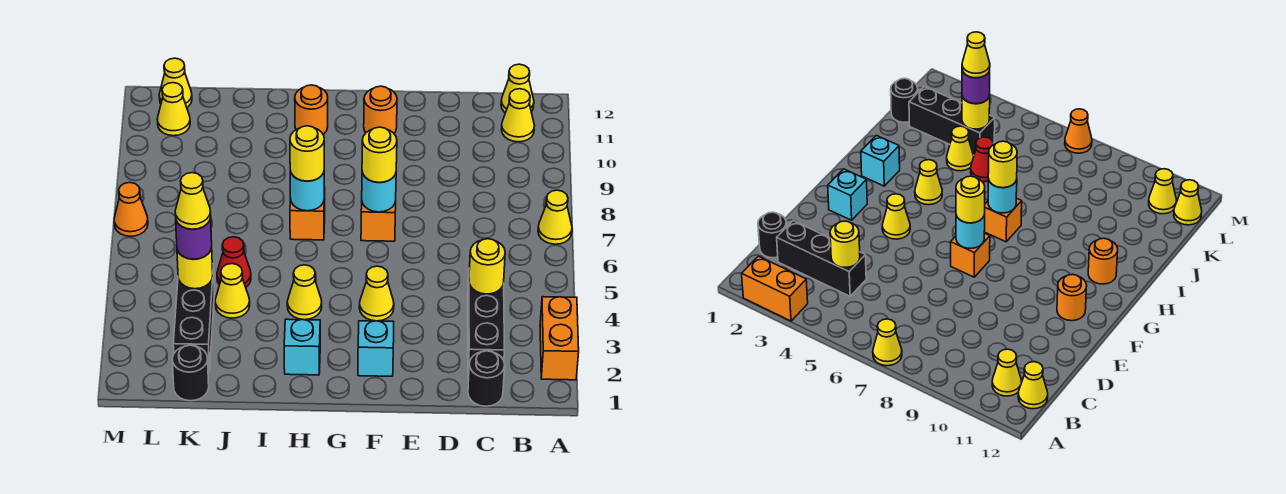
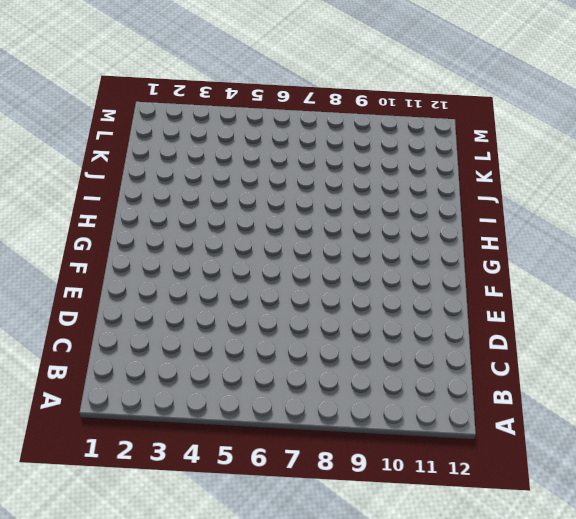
none -> orange brick A2:A3 level 1
none -> yellow cone A7 level 1
none -> yellow cone B11 level 1

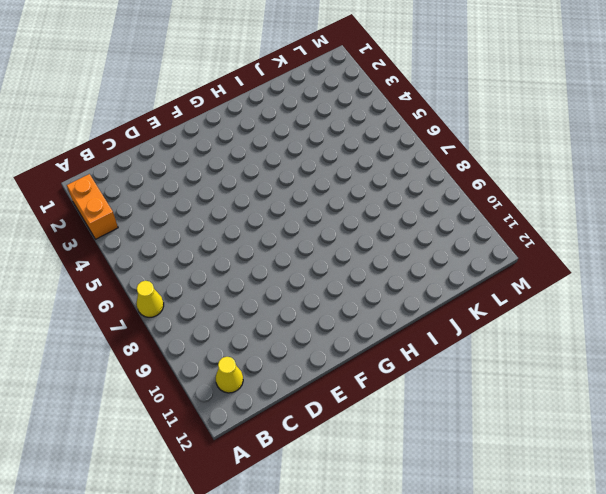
none -> yellow cone B12 level 1
none -> black round brick C1 level 1
none -> black brick C2:C4 level 1

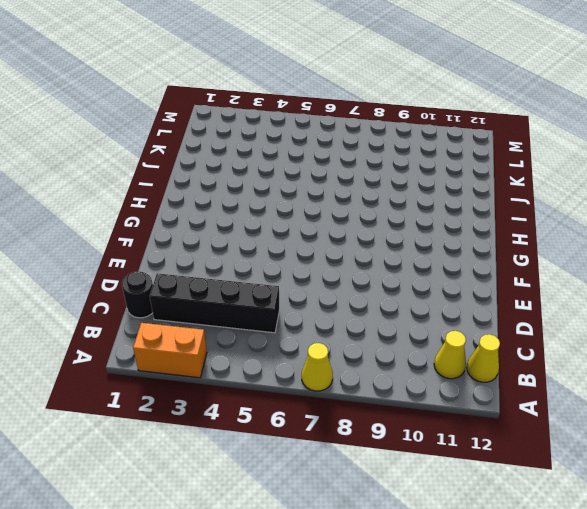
black brick C2:C5 level 1 -> black brick C2:C4 level 1
none -> cyan brick F2 level 1
none -> yellow cone F4 level 1
none -> orange brick F7 level 1

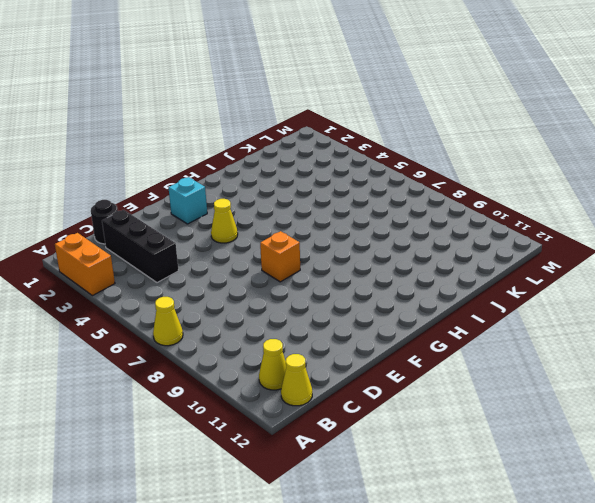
none -> orange round brick F11 level 1
none -> cyan brick H2 level 1
none -> yellow cone H4 level 1

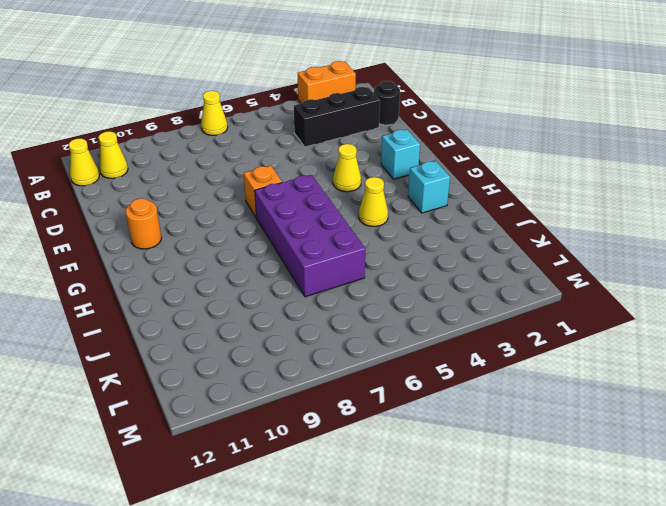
purple brick G6:J7 level 1 -> orange brick H7 level 1
none -> orange round brick H11 level 1
none -> yellow cone J4 level 1
none -> red cone J5 level 1

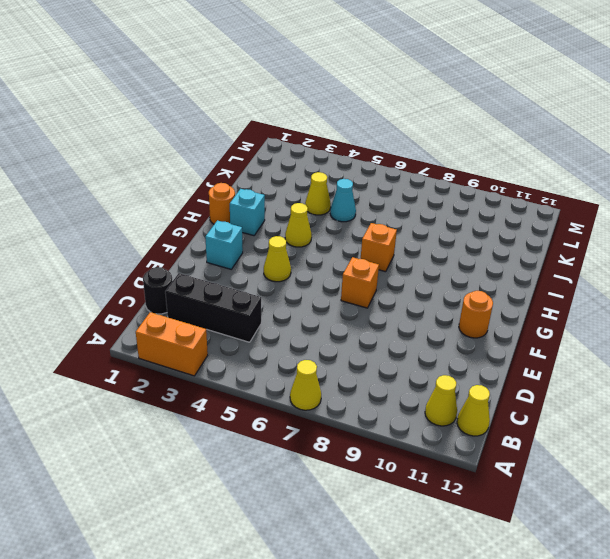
orange round brick H1 level 1 -> orange round brick H11 level 1
cyan cone J5 level 1 -> red cone J5 level 1
none -> black round brick K1 level 1
none -> black brick K2:K4 level 1
none -> yellow cone L11 level 1

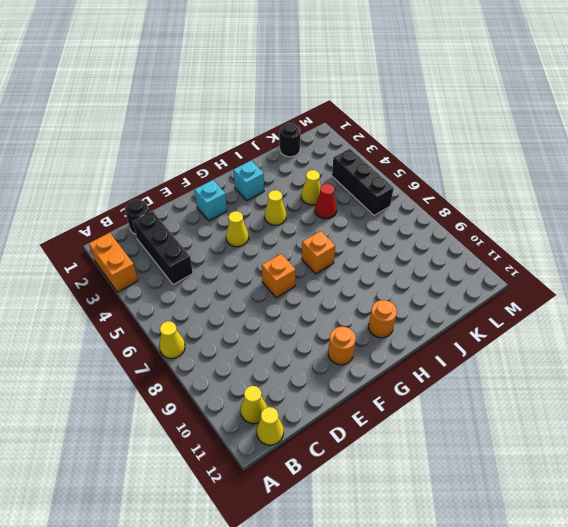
black brick L4:L6 level 1 -> black brick K2:K4 level 1
none -> yellow cone L11 level 1
none -> yellow cone L12 level 1
none -> orange cone M7 level 1

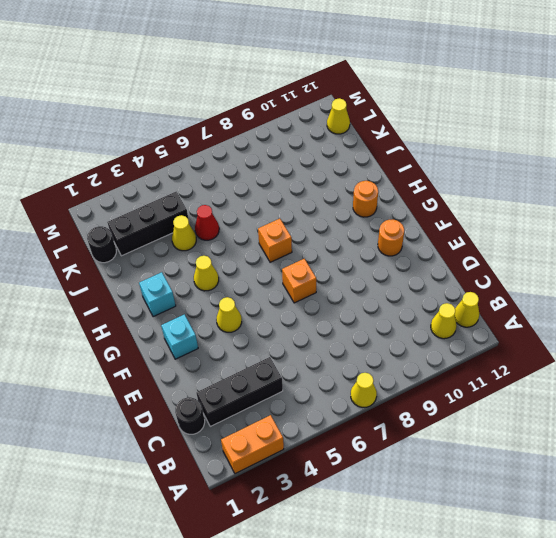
none -> yellow cone L11 level 1
none -> orange cone M7 level 1
none -> yellow round brick C4 level 2

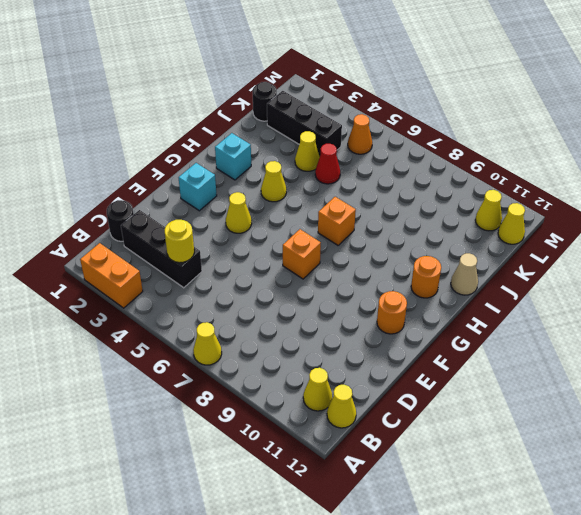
tan cone I12 level 1 -> none
orange cone L5 level 1 -> orange cone M7 level 1
none -> cyan round brick F7 level 2
none -> cyan round brick H7 level 2
none -> yellow round brick K4 level 2

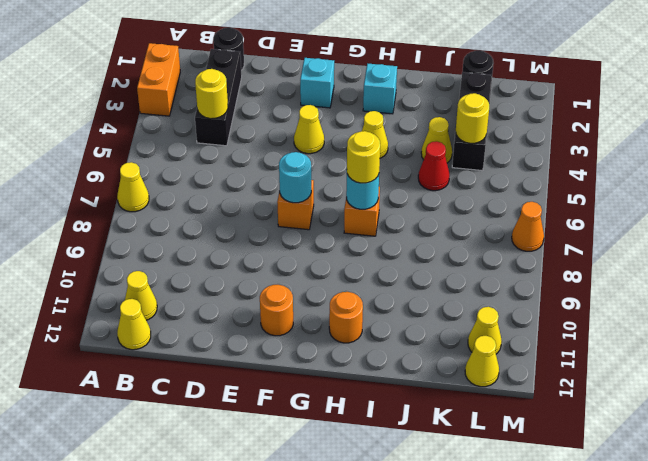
none -> yellow round brick F7 level 3
none -> purple round brick K4 level 3
none -> yellow cone K4 level 4

